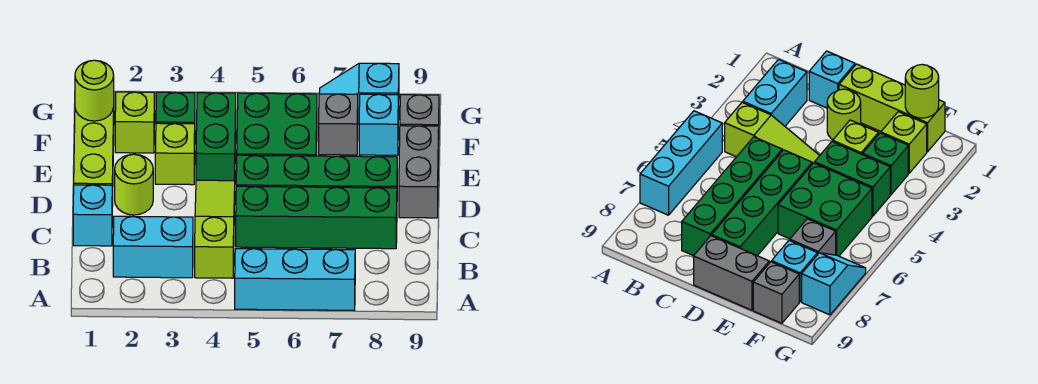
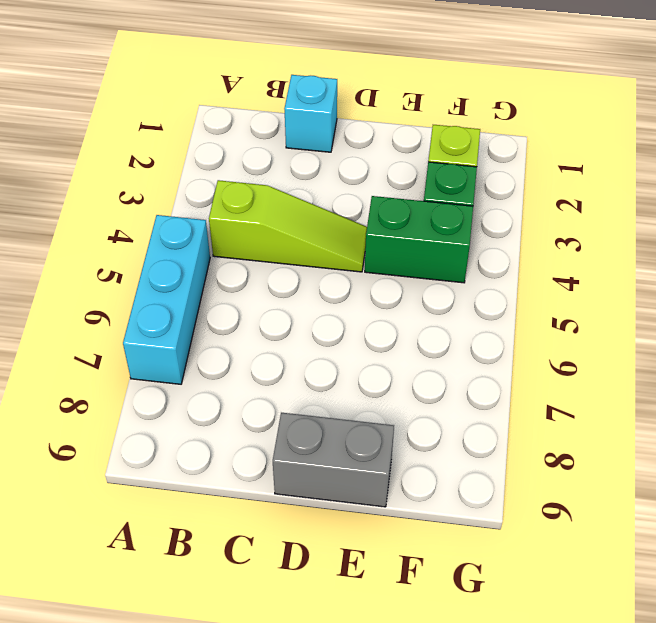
none -> cyan brick B2:B3 level 1
none -> green brick C5:C8 level 1
none -> lime brick D1:F1 level 1

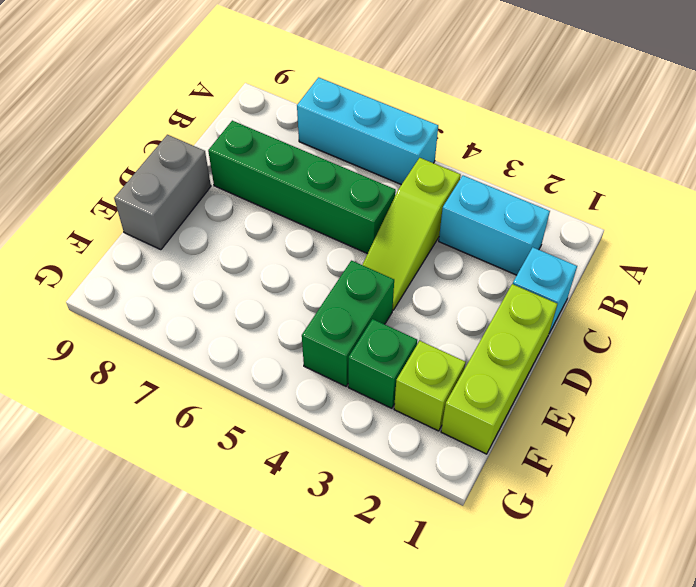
none -> lime round brick D2 level 1
none -> green brick D5:D8 level 1
none -> lime brick E3 level 1

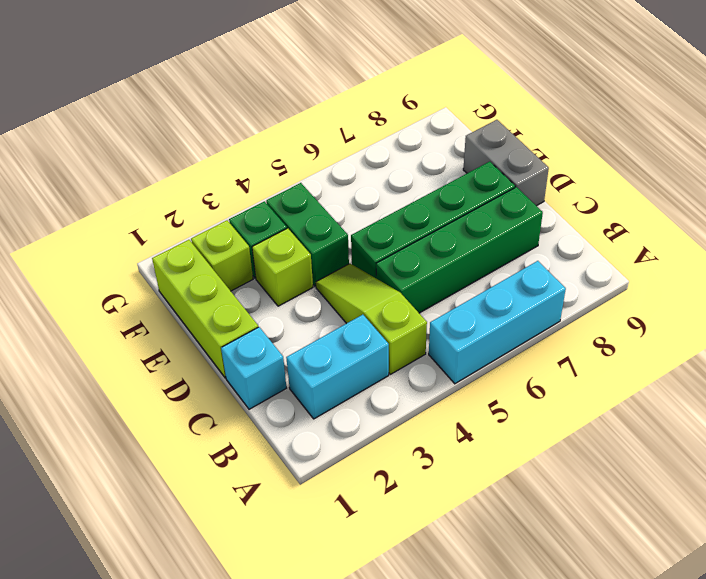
none -> lime round brick D2 level 1
none -> green brick E5:F6 level 1
none -> grey brick F7 level 1

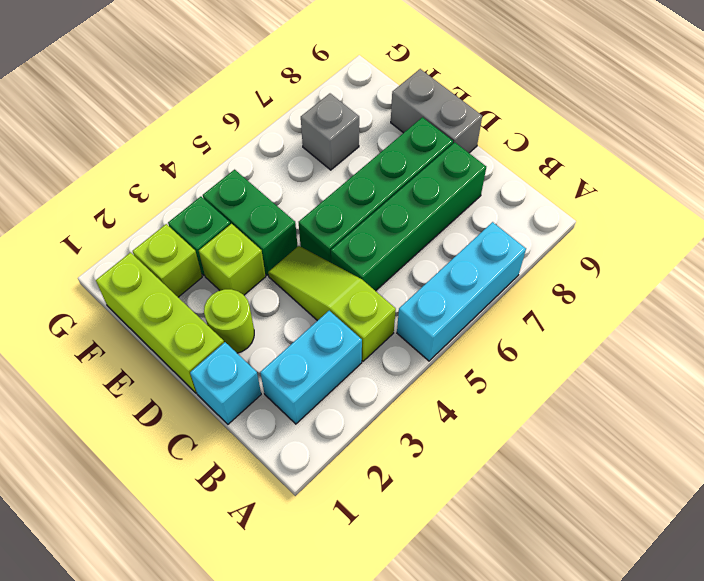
none -> green brick E5:F6 level 1
none -> cyan brick F8 level 1
none -> grey brick F9 level 1

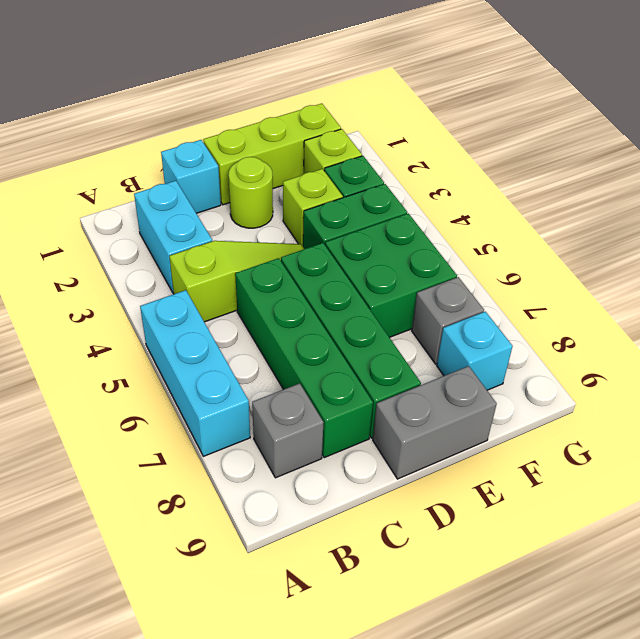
grey brick B8 level 1 -> grey brick F9 level 1
none -> cyan slope G7:G8 level 1 top 8
none -> lime round brick F1 level 2

